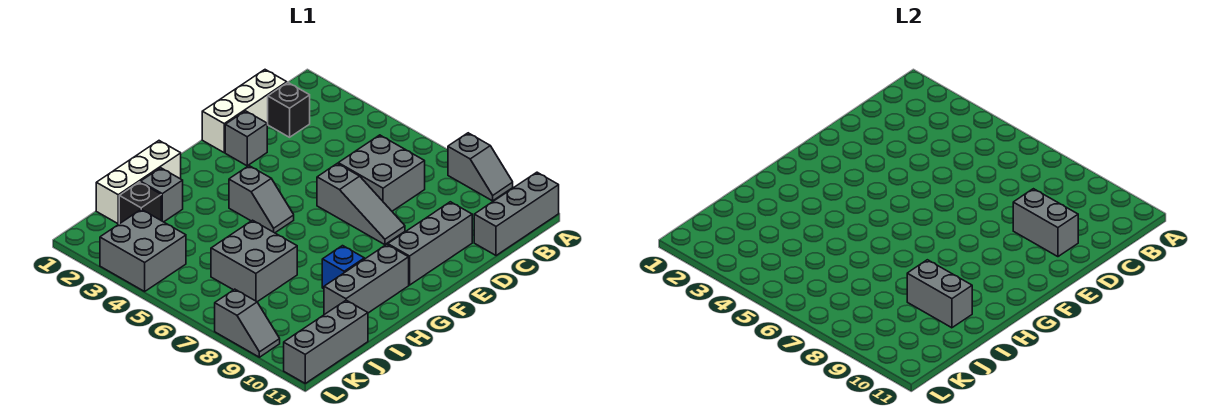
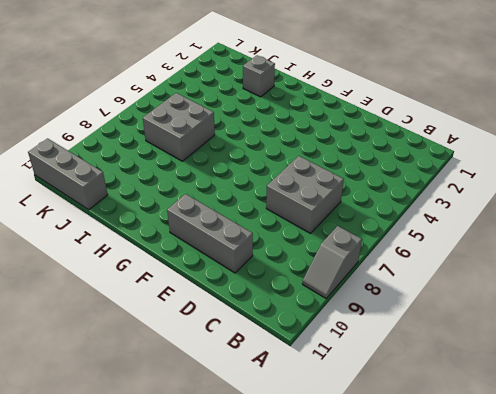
none -> grey brick A11:C11 level 1
none -> white brick C1:E1 level 1
none -> black brick C2 level 1

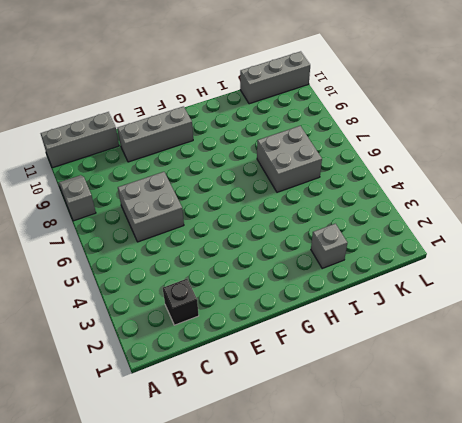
none -> white brick C1:E1 level 1
none -> grey brick E2 level 1
none -> grey slope E6:E8 level 1 top 6

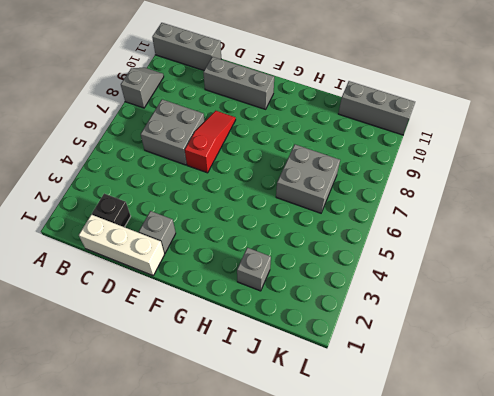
red slope E6:E8 level 1 top 6 -> grey slope E6:E8 level 1 top 6
none -> grey slope G4:G5 level 1 top 4
none -> grey brick G10:I10 level 1
none -> white brick H1:J1 level 1

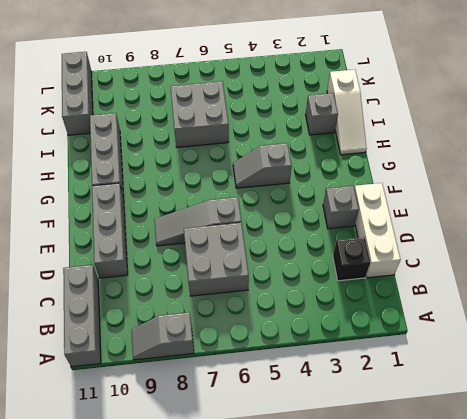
white slope H1:J1 level 1 top J -> white brick H1:J1 level 1
none -> blue brick H9 level 1
none -> black brick J2 level 1
none -> grey brick K3:L4 level 1

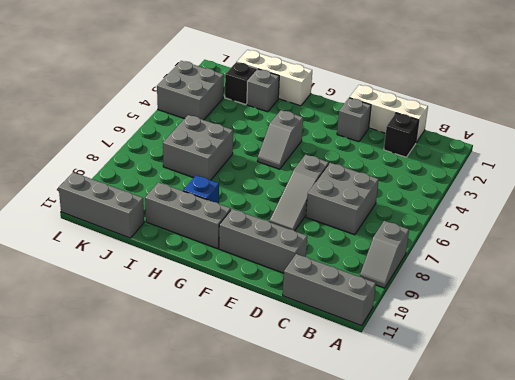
none -> grey slope L8:L9 level 1 top 8
none -> grey brick D9:D10 level 2
none -> grey brick I9:I10 level 2

